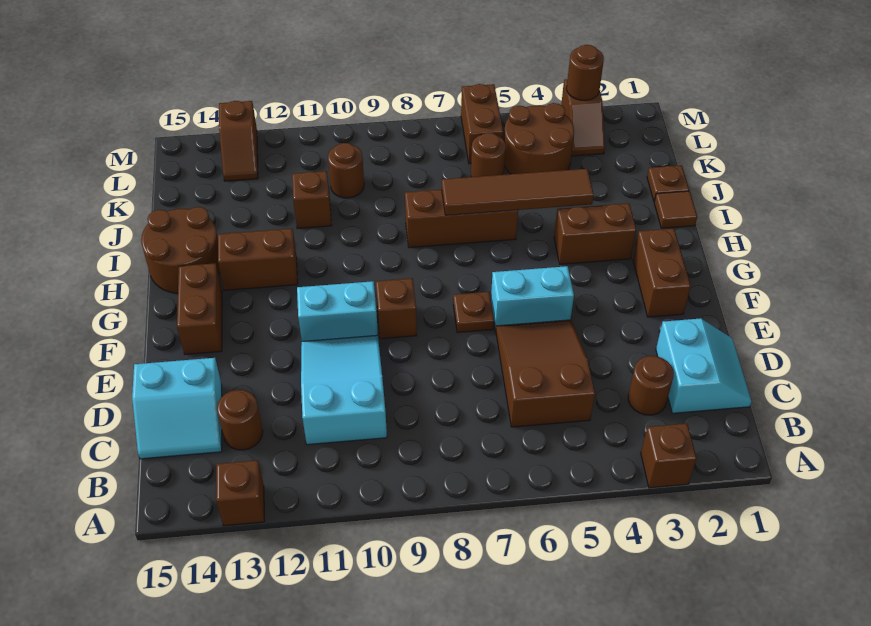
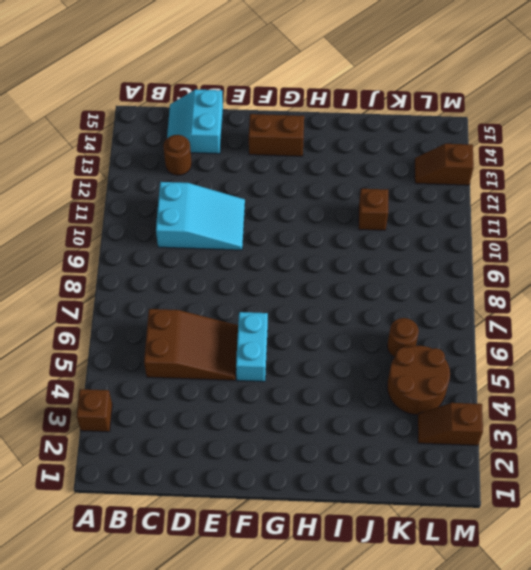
none -> brown brick A13 level 1
none -> cyan slope C1:D2 level 1 top 2
none -> brown round brick C3 level 1

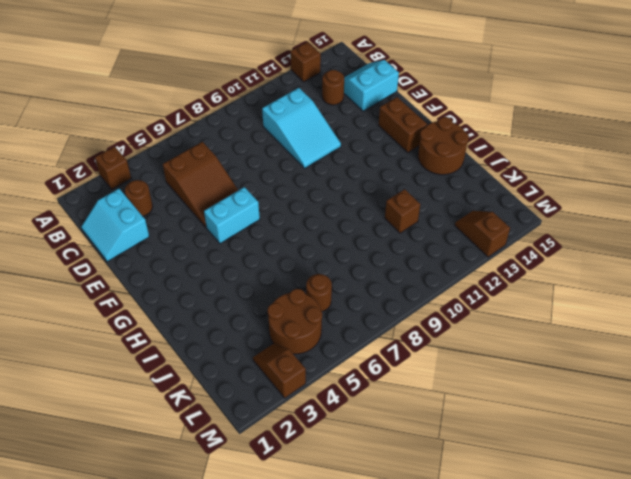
none -> brown brick F2:G2 level 1
none -> brown plate F7 level 1
none -> brown brick F9 level 1

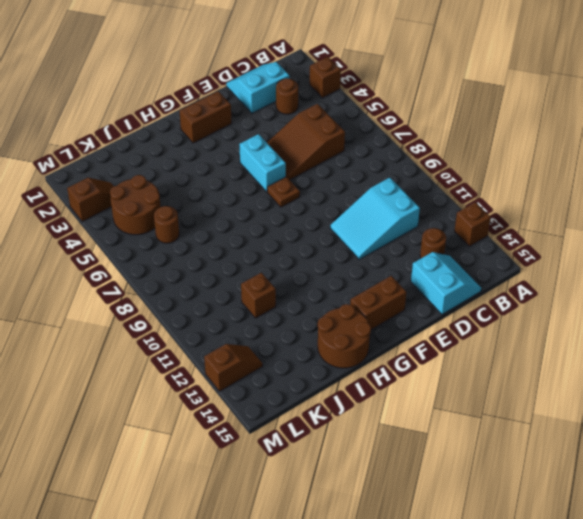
none -> brown brick F9 level 1
none -> cyan brick F10:F11 level 1
none -> brown brick H3:H4 level 1

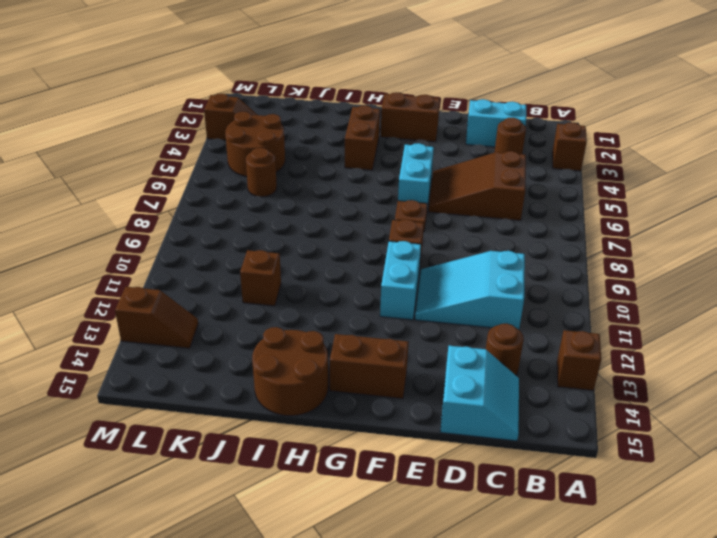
none -> brown brick H12:H13 level 1
none -> brown tile I1 level 1
none -> brown brick I6:I8 level 1

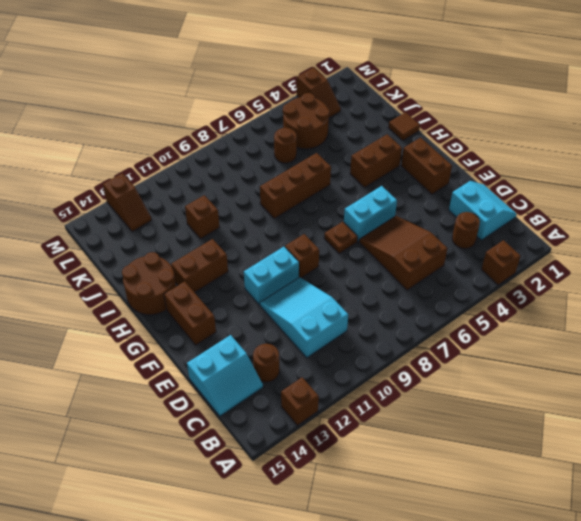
none -> brown plate J1 level 1
none -> brown round brick K10 level 1
none -> brown brick L6:M6 level 1

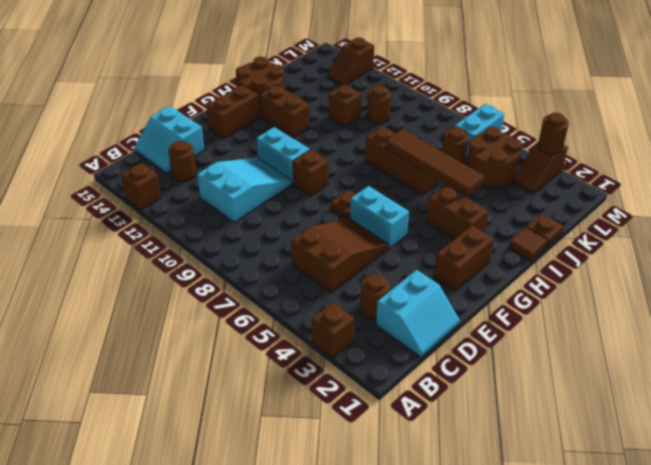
cyan brick L6:M6 level 1 -> brown brick L6:M6 level 1

